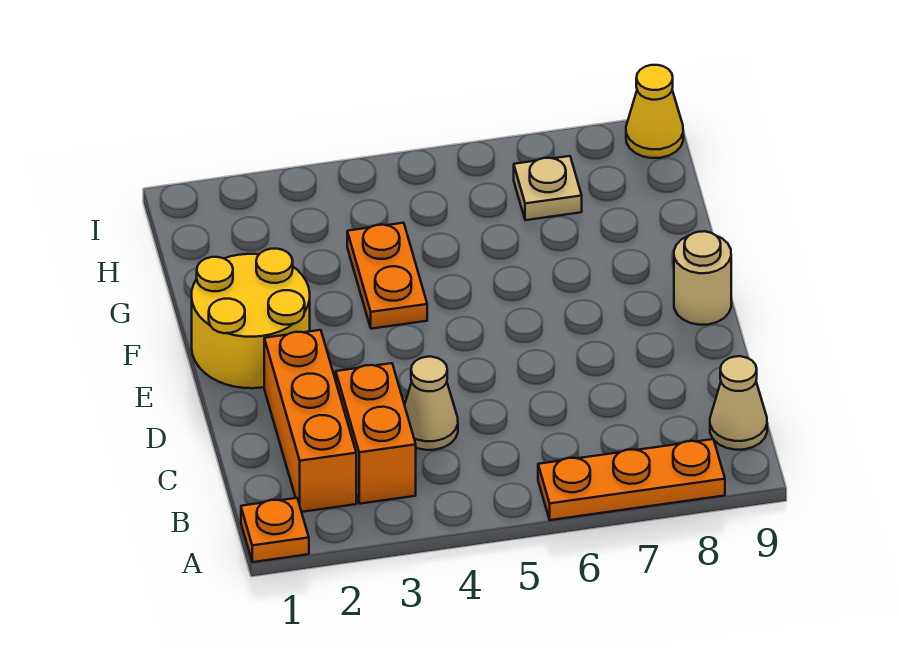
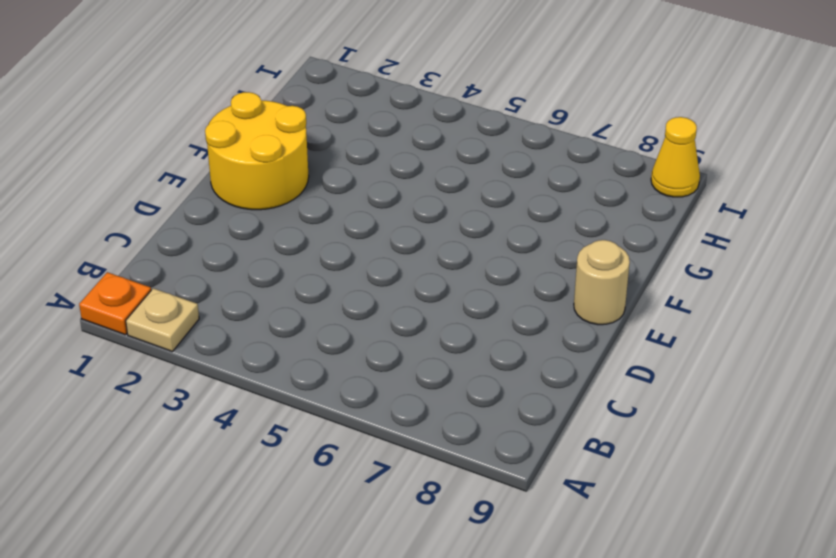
tan plate A2 level 1 -> tan plate H7 level 1
none -> orange plate A6:A8 level 1
none -> orange brick B2:D2 level 1

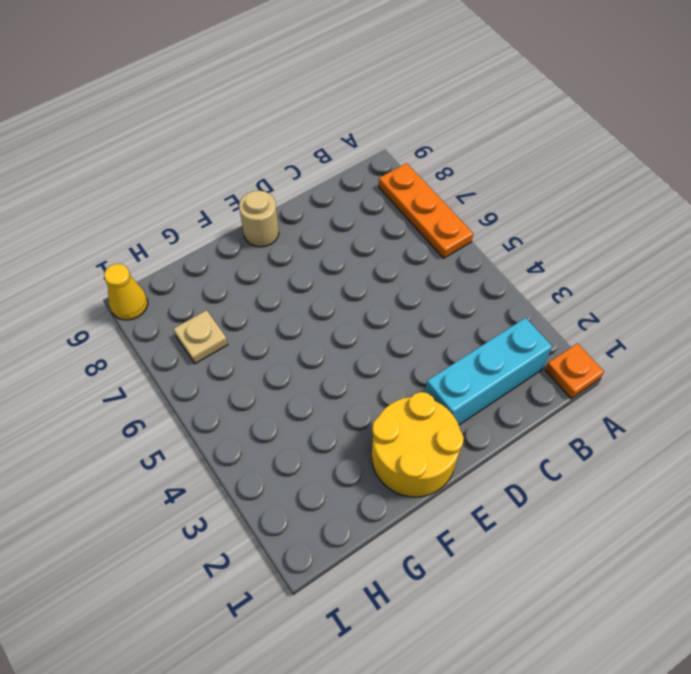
cyan brick B2:D2 level 1 -> orange brick B2:D2 level 1
none -> orange brick B3:C3 level 1
none -> tan cone B9 level 1

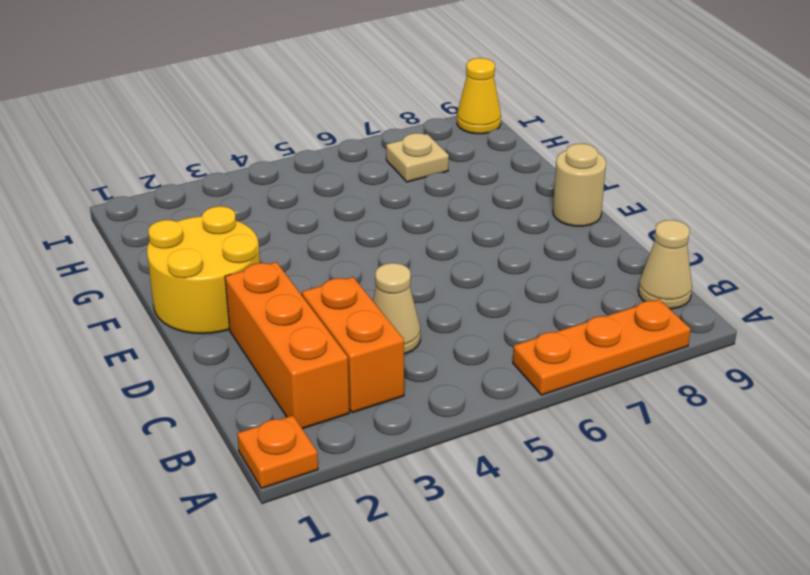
none -> orange plate F4:G4 level 1

